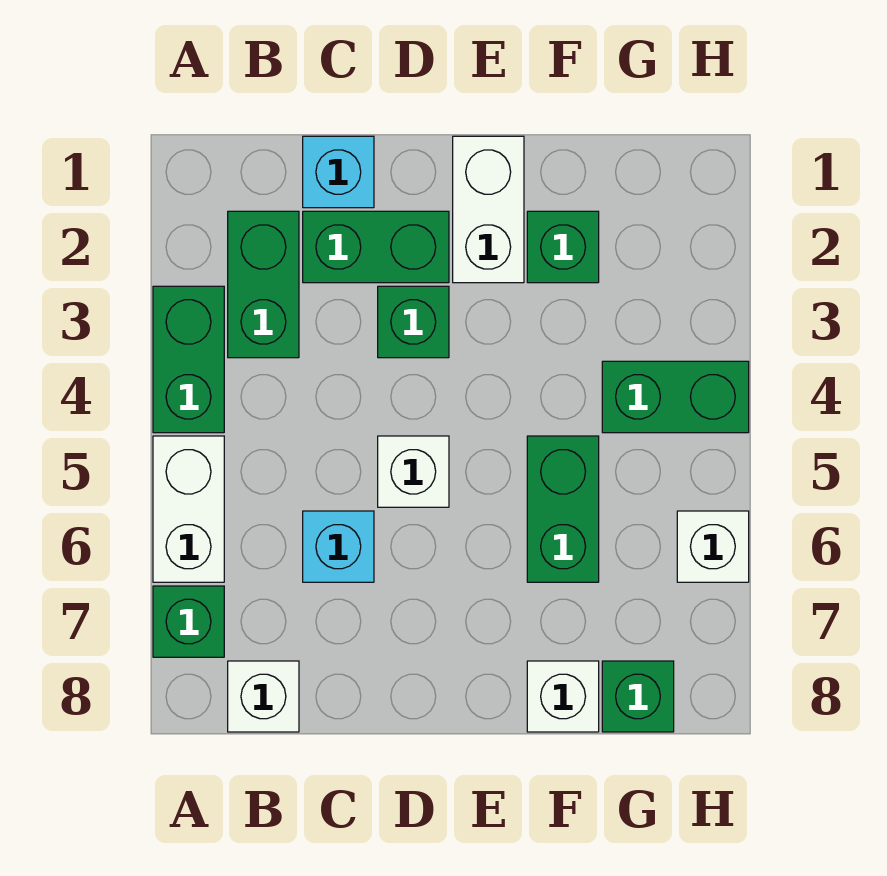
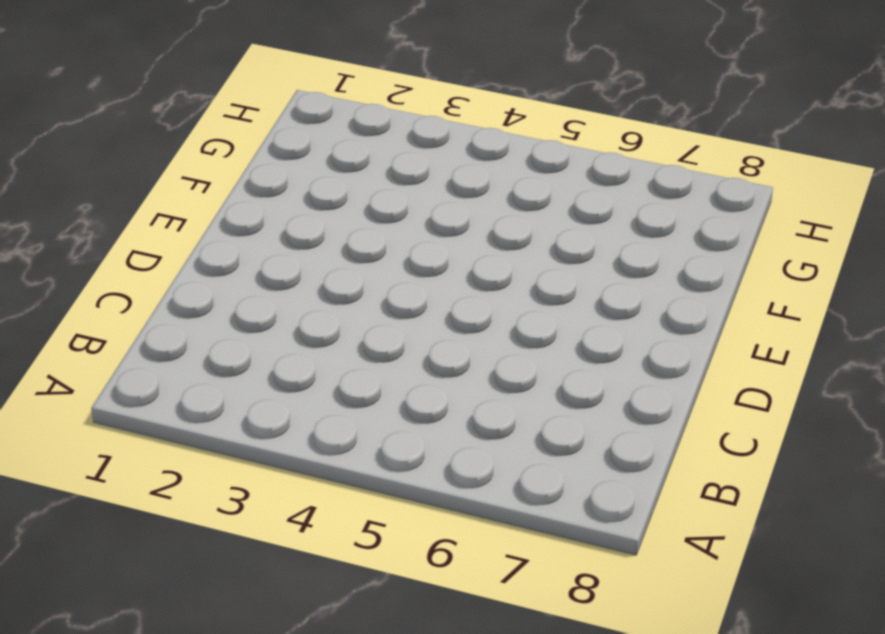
none -> green brick A3:A4 level 1
none -> white brick A5:A6 level 1
none -> green brick A7 level 1

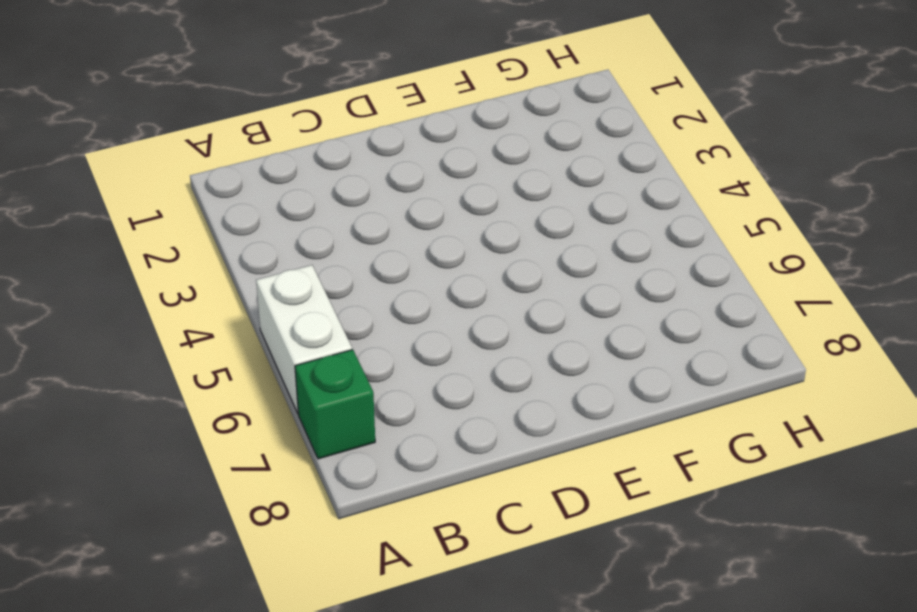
none -> green brick A3:A4 level 1
none -> green brick B2:B3 level 1
none -> white brick B8 level 1

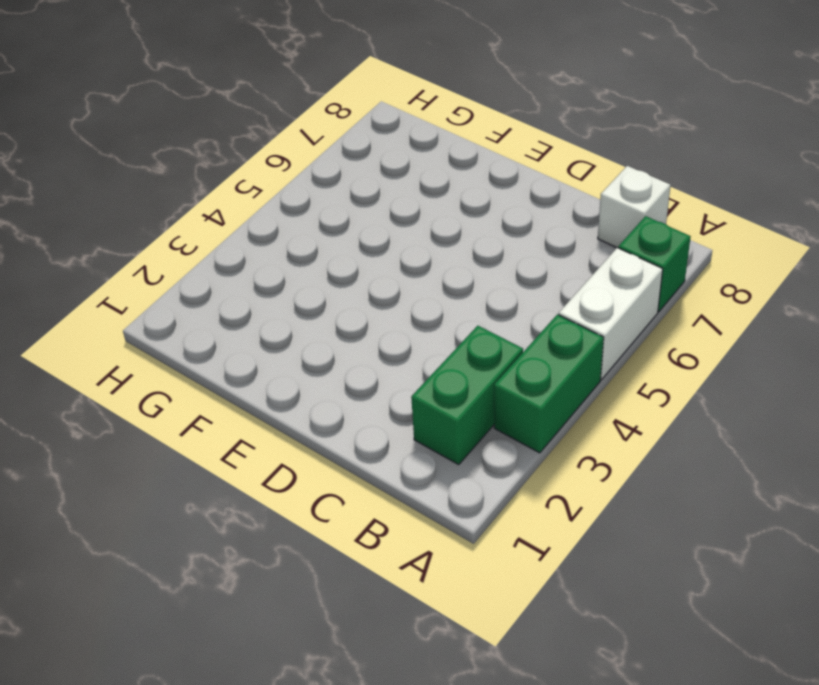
none -> cyan brick C1 level 1
none -> green brick C2:D2 level 1
none -> cyan brick C6 level 1

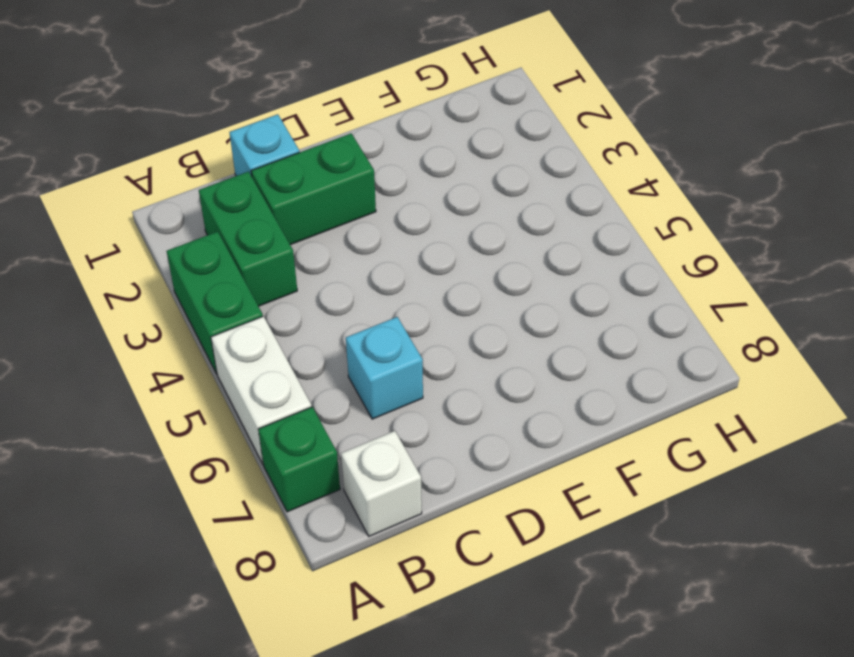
none -> green brick D3 level 1
none -> white brick D5 level 1
none -> white brick E1:E2 level 1

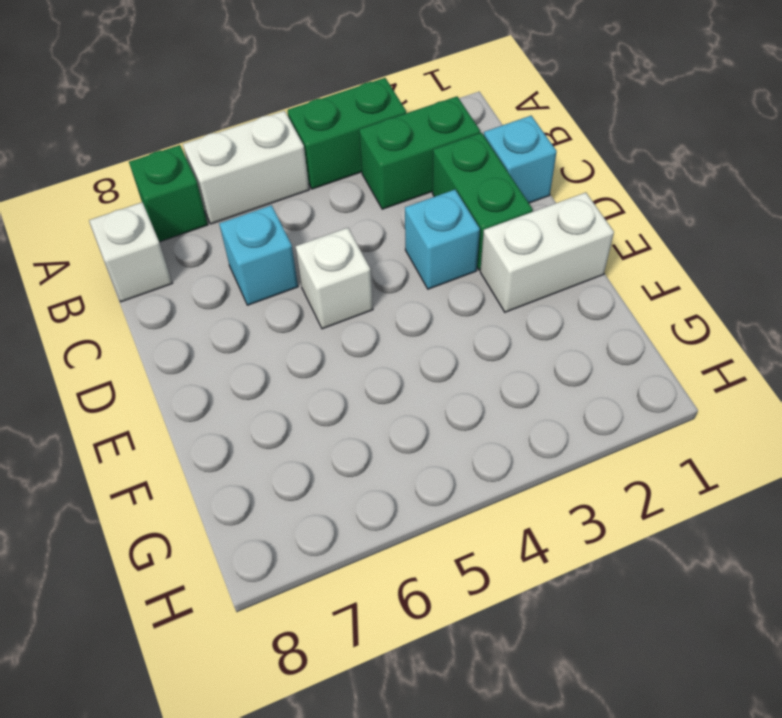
cyan brick D3 level 1 -> green brick D3 level 1
none -> green brick F2 level 1
none -> green brick F5:F6 level 1
none -> white brick F8 level 1

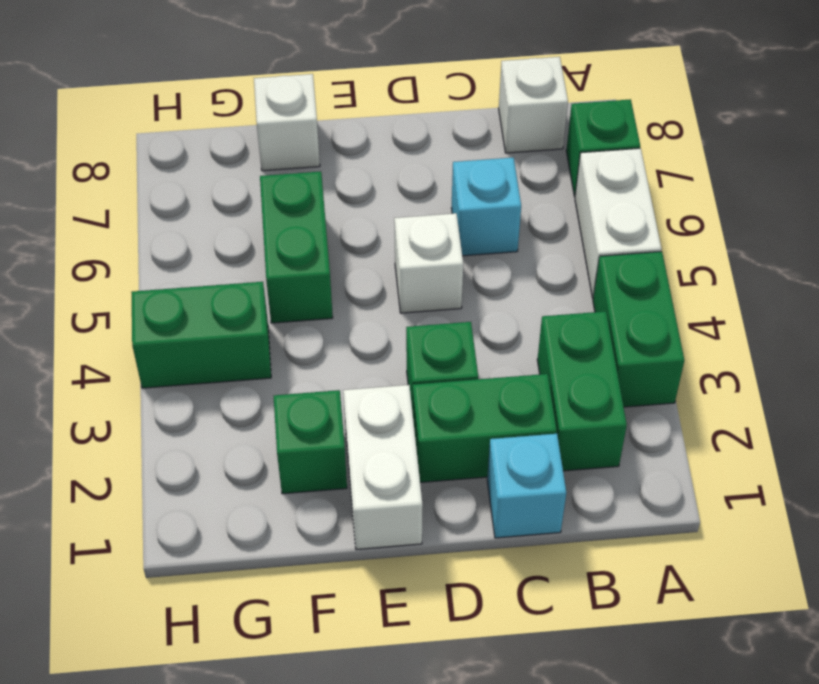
none -> green brick G8 level 1
none -> white brick H6 level 1

